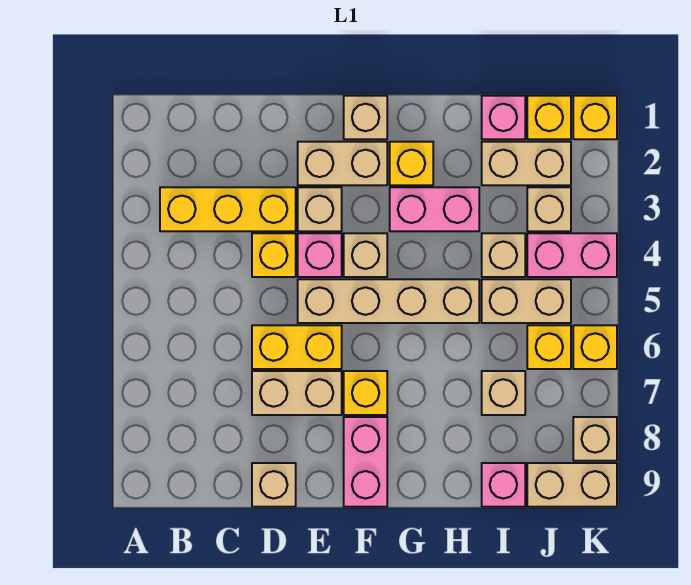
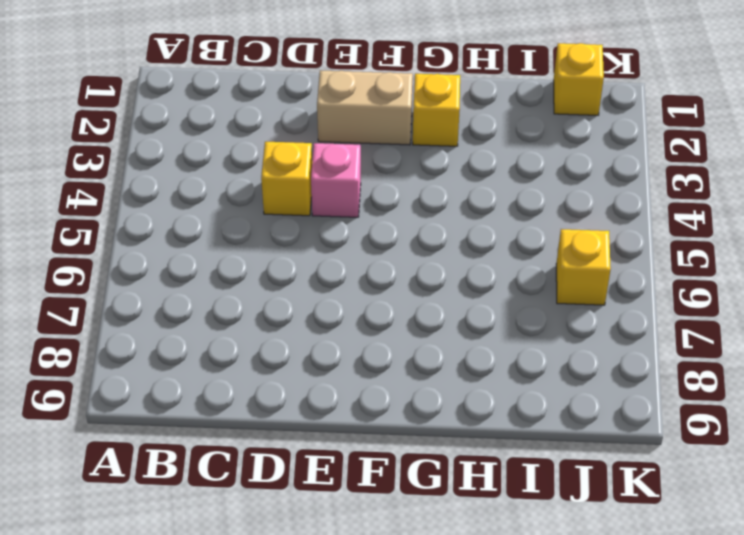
none -> yellow brick B3:D3 level 1
none -> yellow brick D6:E6 level 1
none -> tan brick D7:E7 level 1

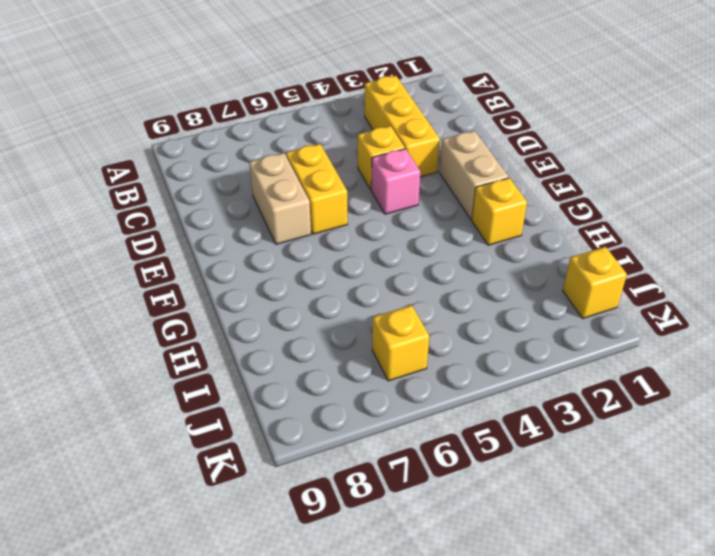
none -> tan brick D9 level 1
none -> tan brick E3 level 1
none -> tan brick E5:H5 level 1

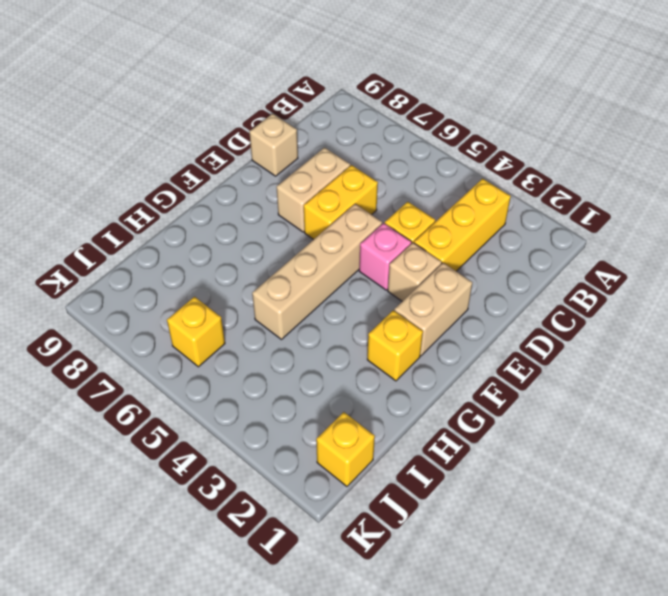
none -> tan brick F1 level 1
none -> tan brick F4 level 1
none -> yellow brick F7 level 1

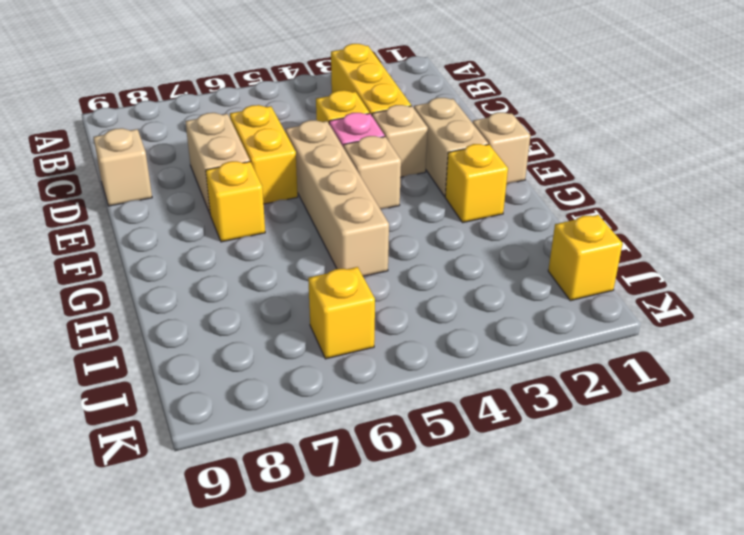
none -> pink brick F8:F9 level 1
none -> pink brick G3:H3 level 1
none -> pink brick I1 level 1

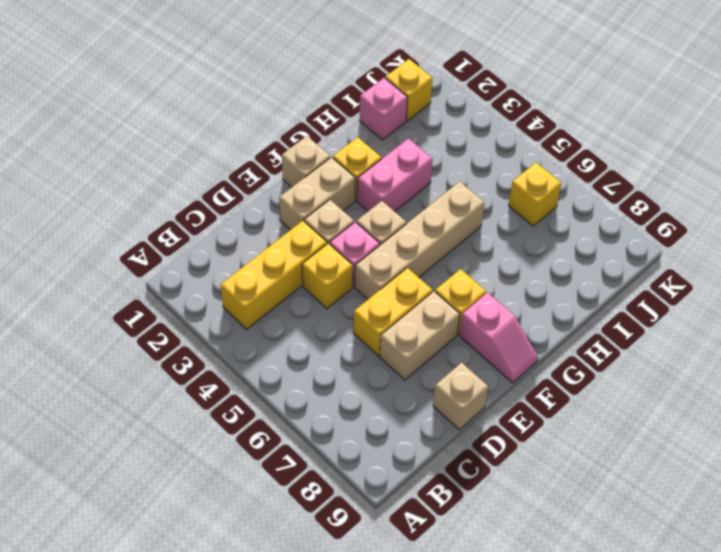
pink slope F8:F9 level 1 top 8 -> pink brick F8:F9 level 1
none -> tan brick I2:J2 level 1
none -> tan brick I4 level 1
none -> tan brick I5:J5 level 1

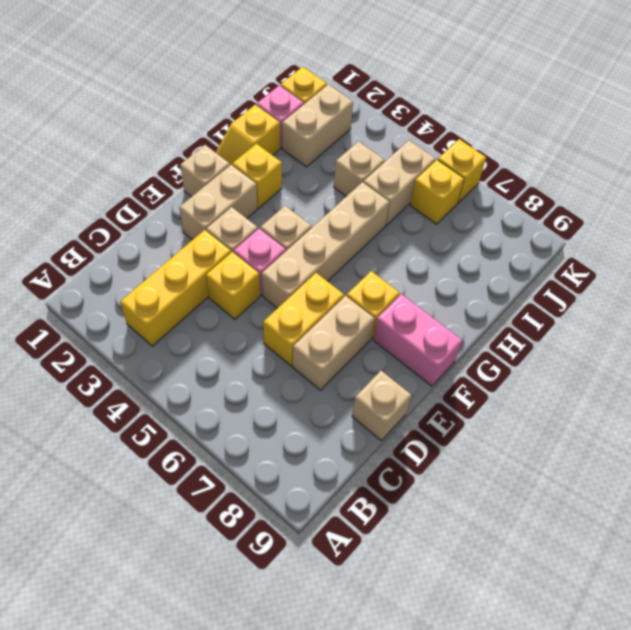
yellow slope G1:H1 level 1 top H -> none
none -> pink brick G3:H3 level 1
none -> tan brick I7 level 1
none -> pink brick I9 level 1

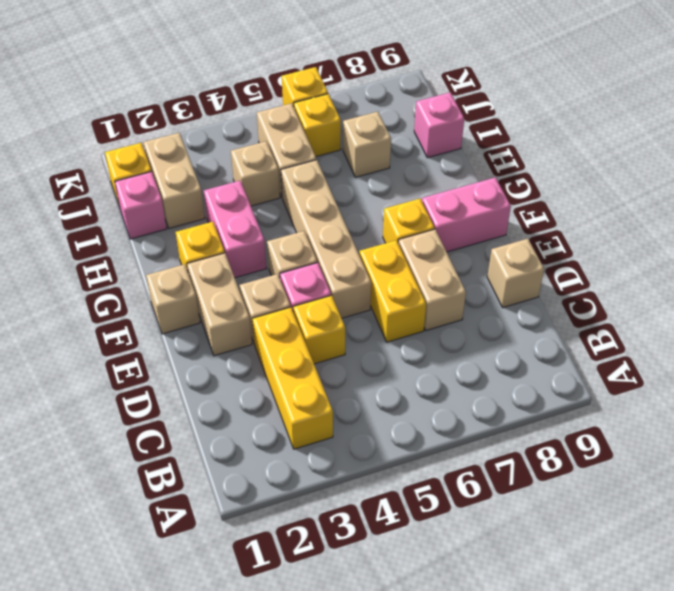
none -> tan brick J3 level 1
none -> pink brick J4:K4 level 1
none -> tan brick J9:K9 level 1

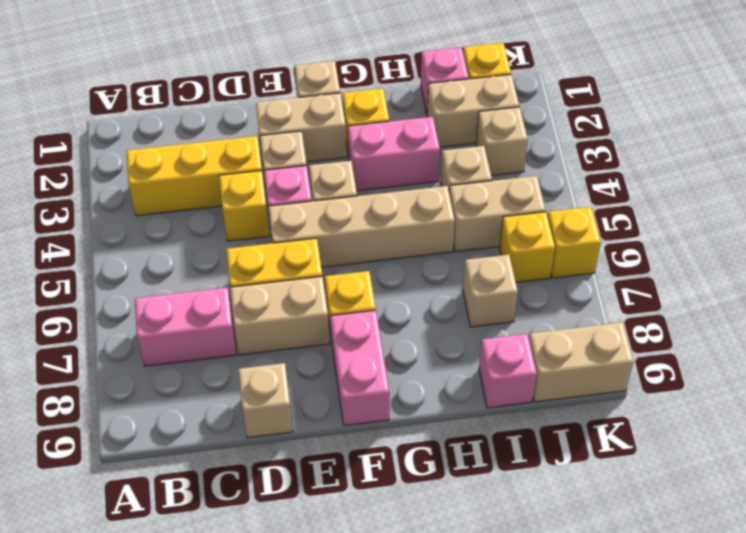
pink brick B7:C7 level 1 -> pink brick J4:K4 level 1
none -> yellow brick K1 level 1
none -> tan brick K8 level 1

